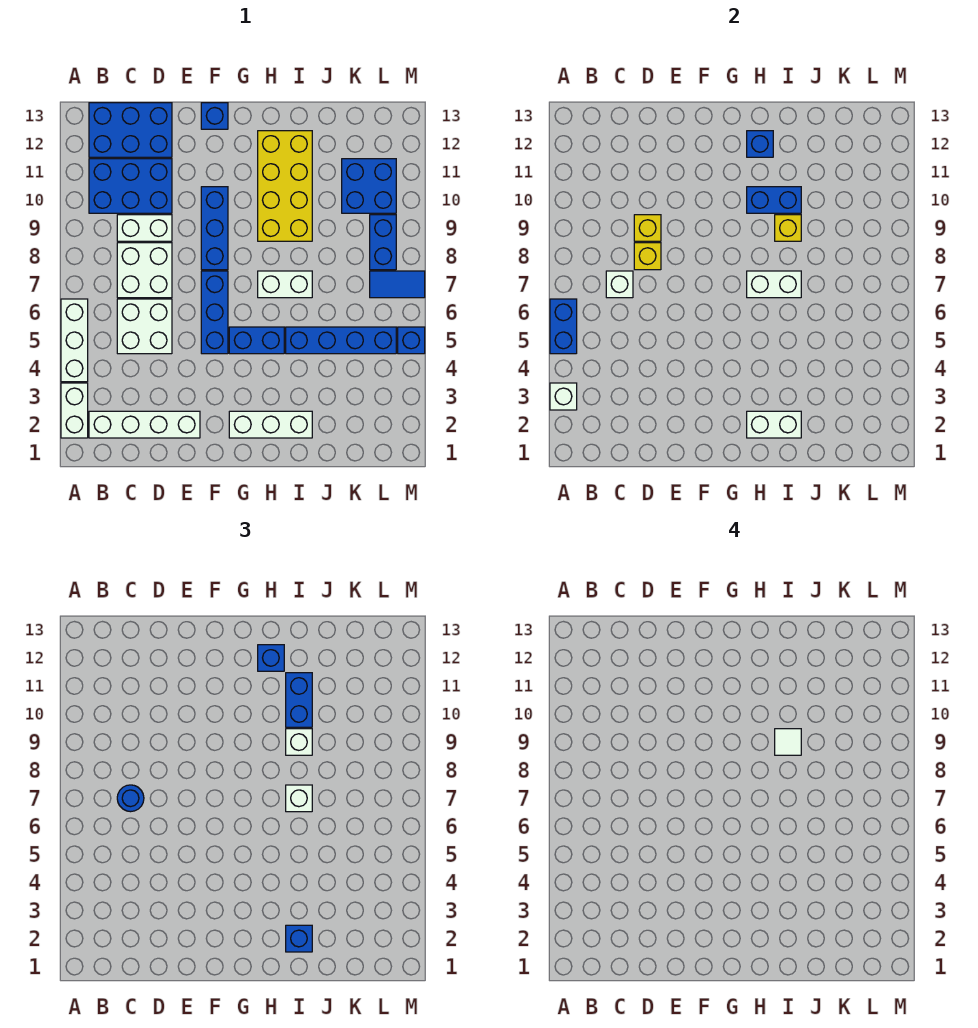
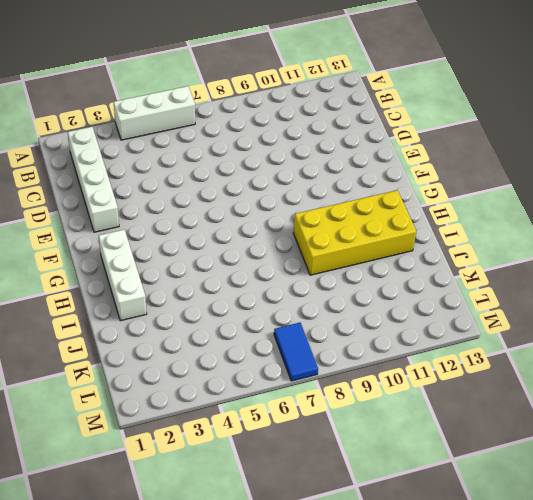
none -> white brick A2:A3 level 1
none -> blue brick B10:D11 level 1
none -> blue brick B12:D13 level 1
none -> white brick C5:D6 level 1

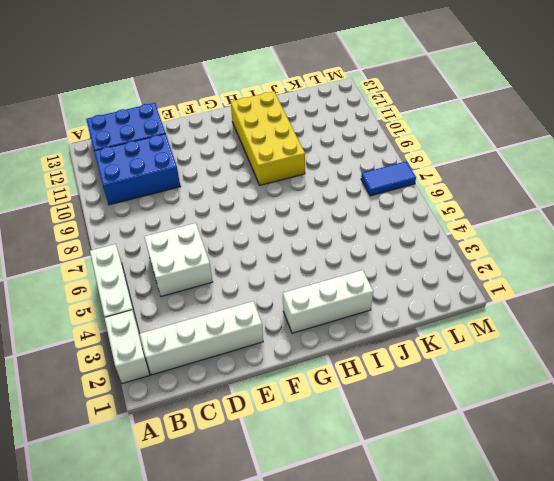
none -> white brick C7:D8 level 1
none -> white brick C9:D9 level 1
none -> blue brick F5:F7 level 1
none -> blue brick F8:F10 level 1

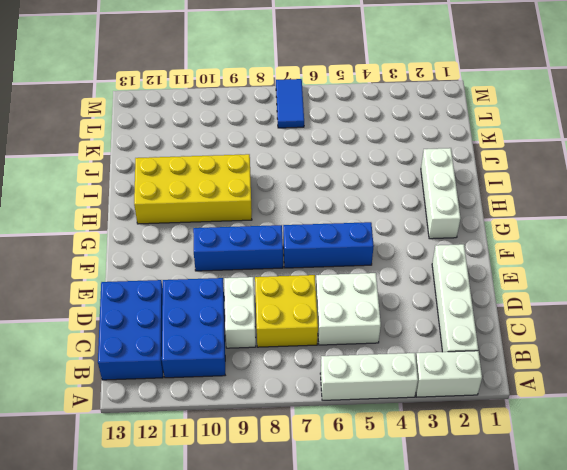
yellow brick C7:D8 level 1 -> white brick C7:D8 level 1
none -> blue brick F13 level 1
none -> blue brick G5:H5 level 1
none -> white brick H7:I7 level 1
none -> blue brick I5:L5 level 1

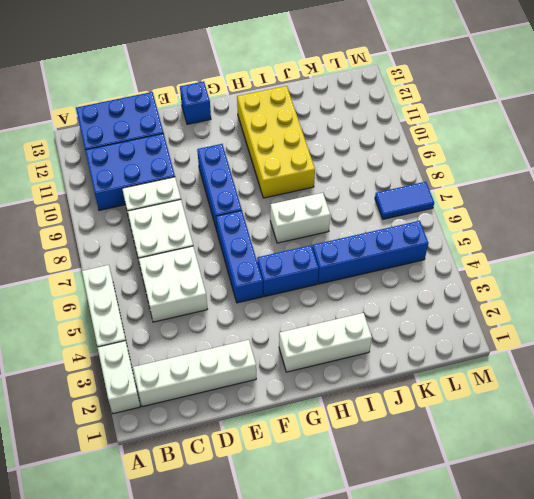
none -> blue brick K10:L11 level 1
none -> blue brick L8:L9 level 1
none -> blue brick M5 level 1
none -> white brick A3 level 2

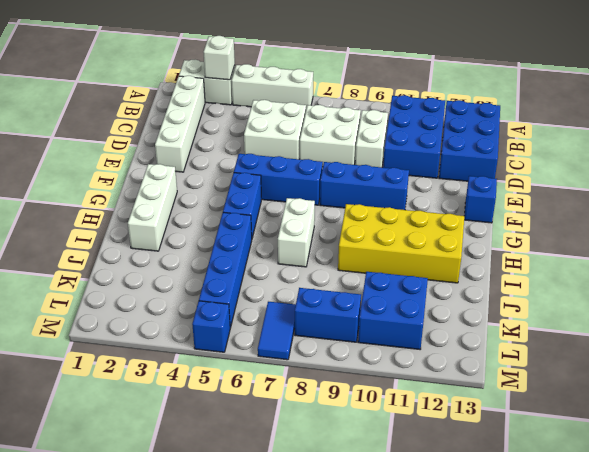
none -> blue brick A5:A6 level 2
none -> white brick C7 level 2
none -> yellow brick D8 level 2
none -> yellow brick D9 level 2

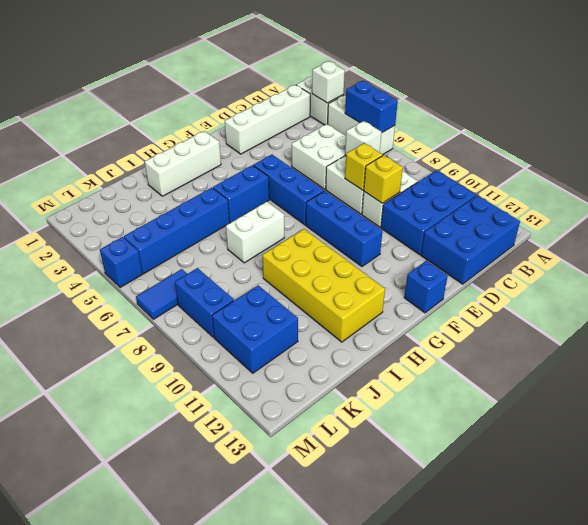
none -> white brick H2:I2 level 2
none -> white brick H7:I7 level 2
none -> blue brick H10:I10 level 2
none -> blue brick H12 level 2

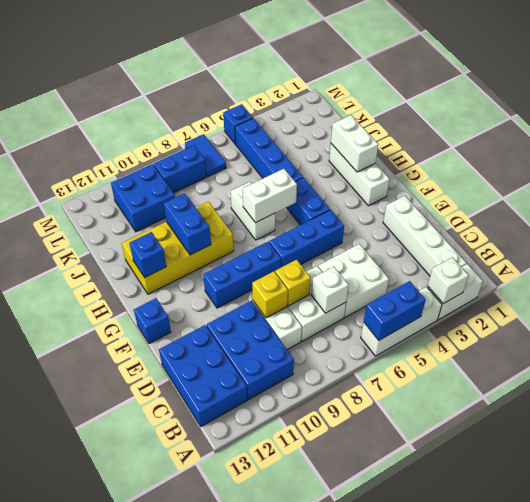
white brick H6:H7 level 2 -> white brick H7:I7 level 2
none -> yellow brick I9 level 2
none -> blue round brick C7 level 3
none -> blue brick H12 level 3
none -> blue brick I2 level 3

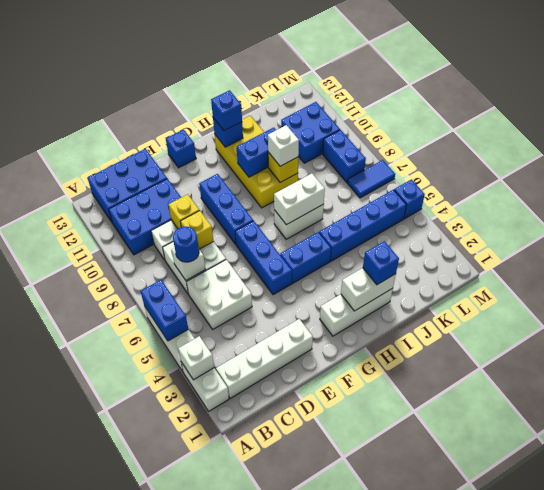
none -> white brick I7 level 3
none -> blue brick I10:I11 level 3
none -> white tile I9 level 4

